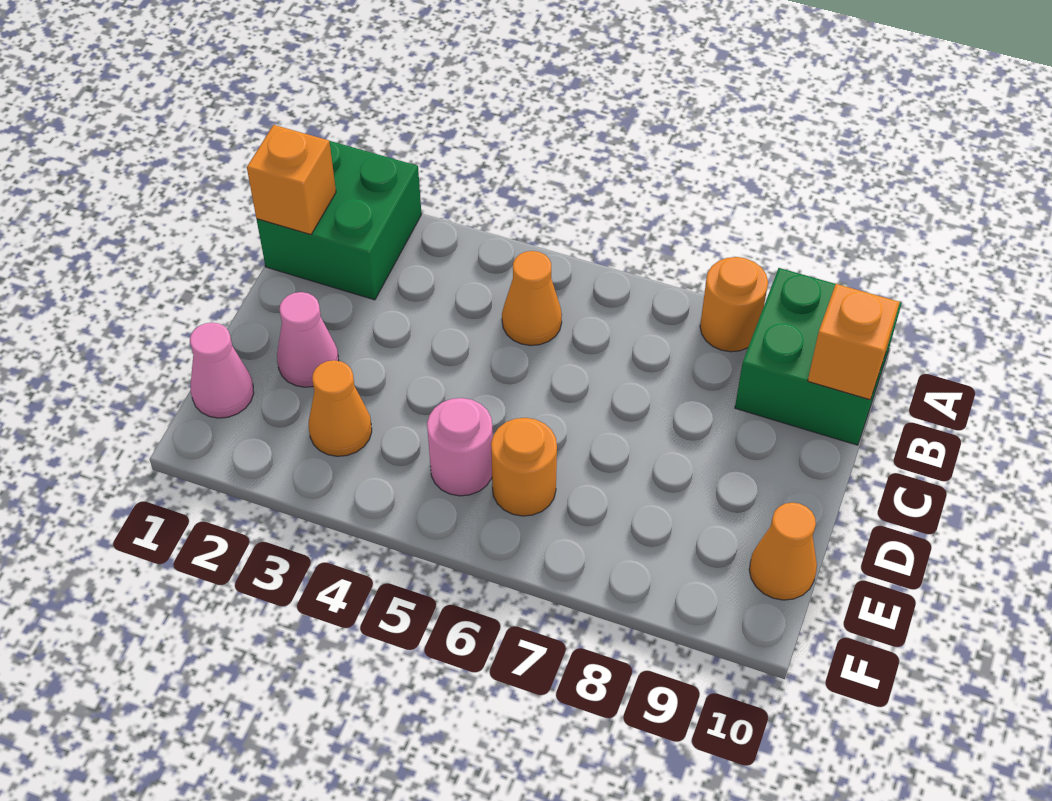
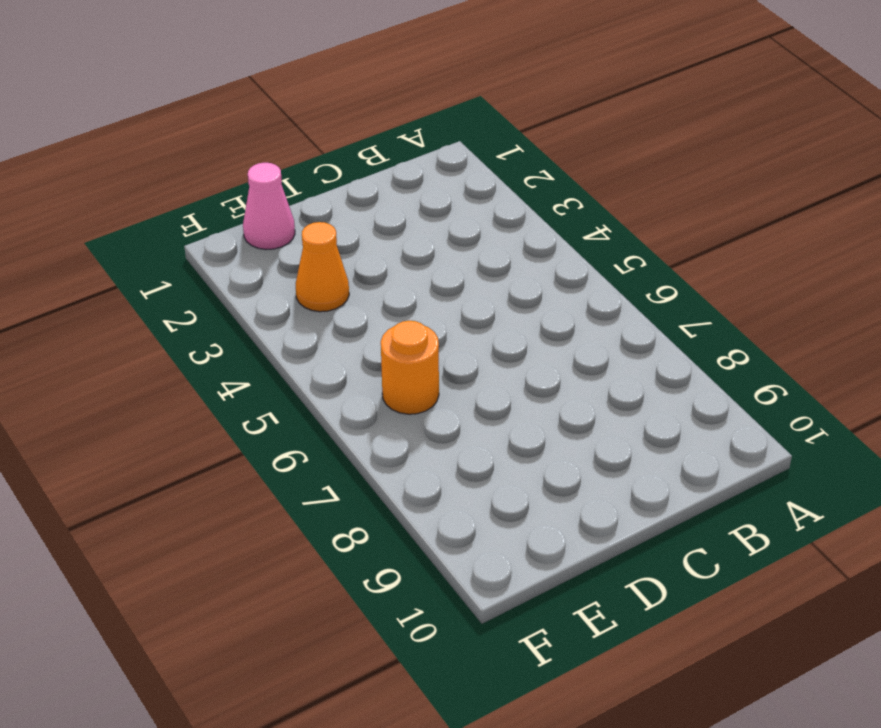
none -> green brick A1:B2 level 1
none -> orange round brick A8 level 1
none -> green brick A9:B10 level 1

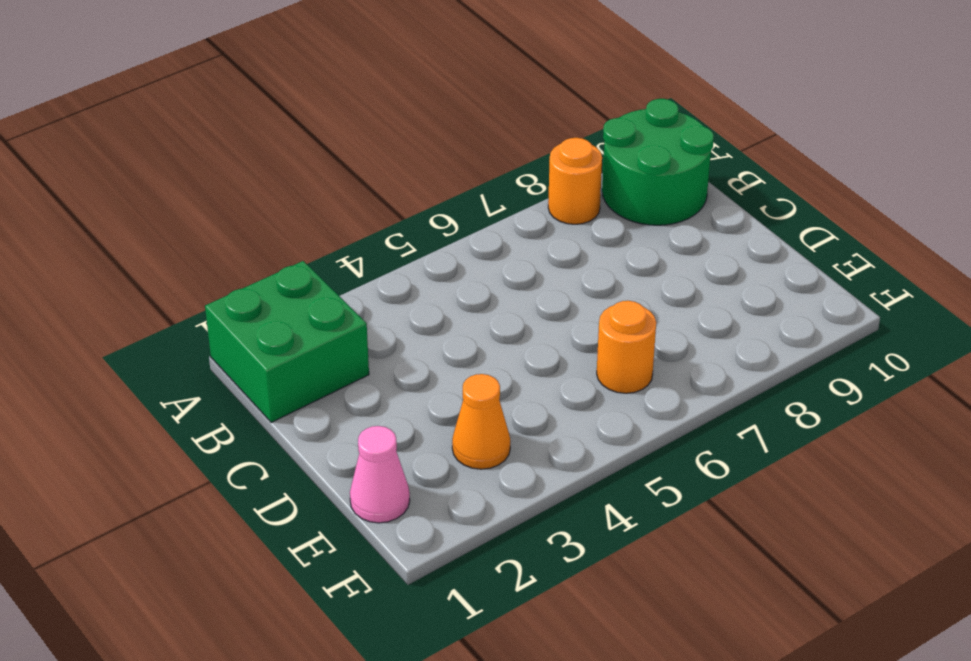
green round brick A9:B10 level 1 -> green brick A9:B10 level 1
none -> orange cone B5 level 1
none -> pink cone D2 level 1
none -> pink round brick E5 level 1

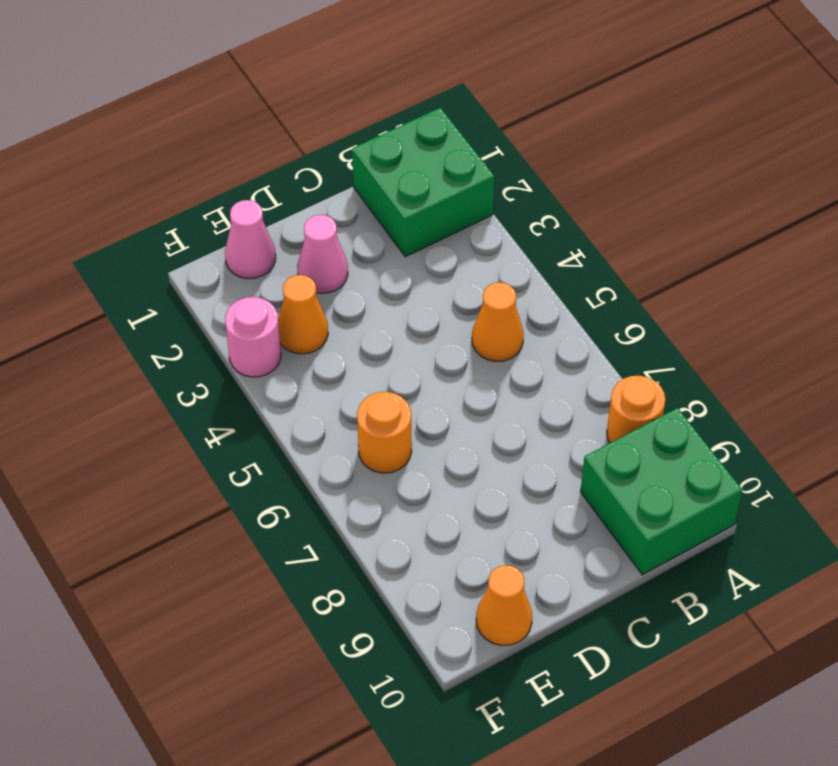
pink round brick F3 level 1 -> pink round brick E5 level 1
none -> orange brick B1 level 2
none -> orange brick B10 level 2

